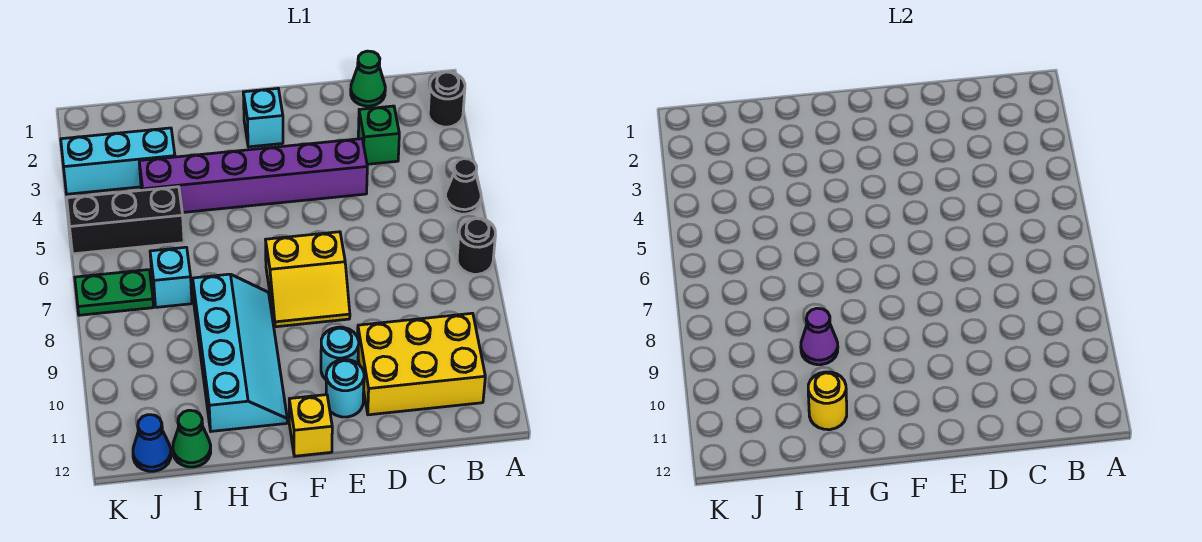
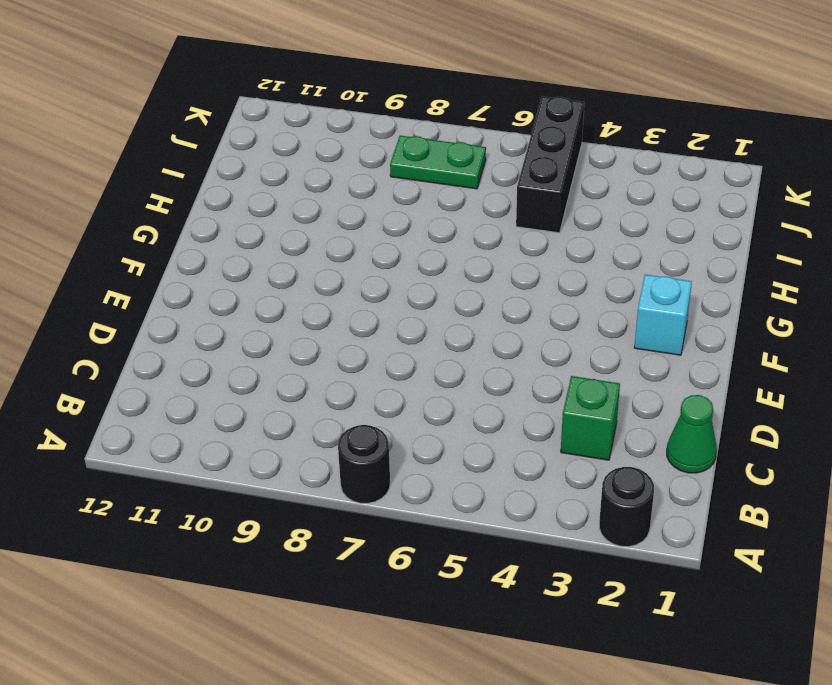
green plate J7:J8 level 1 -> green plate J7:K7 level 1
none -> black cone A5 level 1
none -> yellow brick B10:D11 level 1
none -> purple brick D4:I4 level 1

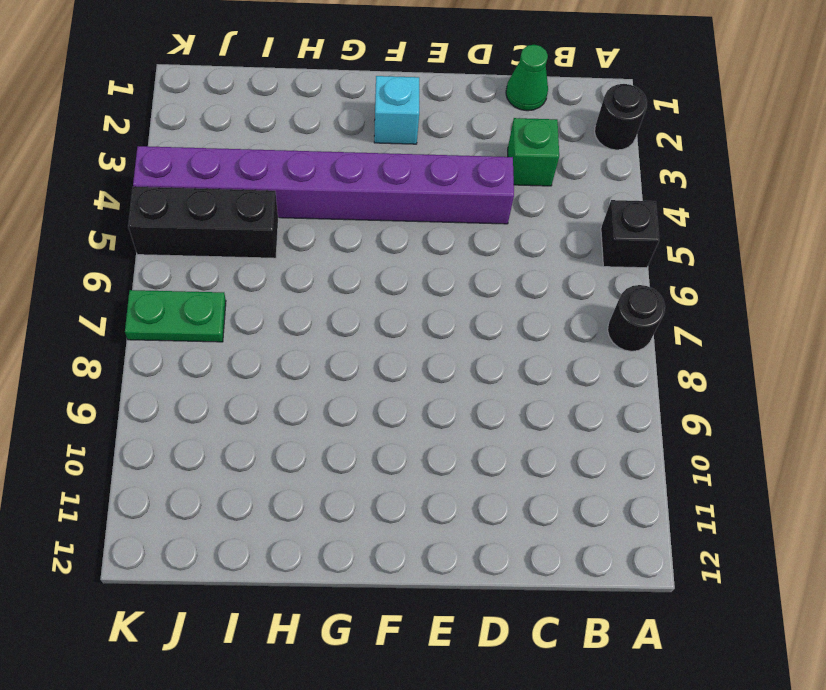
black brick A5 level 1 -> black cone A5 level 1
purple brick D4:K4 level 1 -> purple brick D4:I4 level 1
none -> yellow brick B10:D11 level 1
none -> yellow slope E7:F8 level 1 top 7
none -> cyan round brick E10 level 1

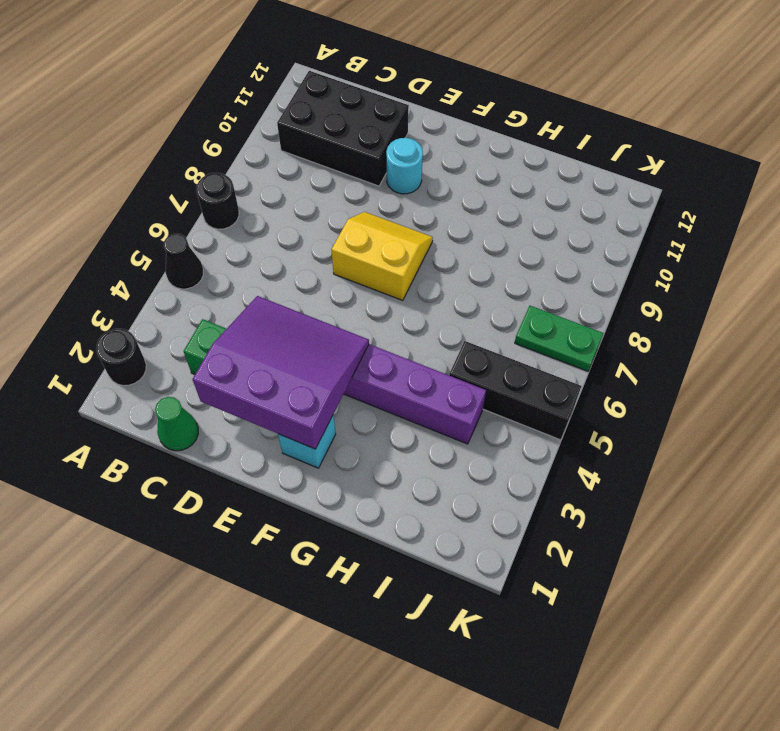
black brick B10:D11 level 1 -> yellow brick B10:D11 level 1
purple slope D2:F4 level 2 top 2 -> none
none -> cyan round brick E11 level 1
none -> yellow brick F12 level 1
none -> cyan slope G8:H11 level 1 top H

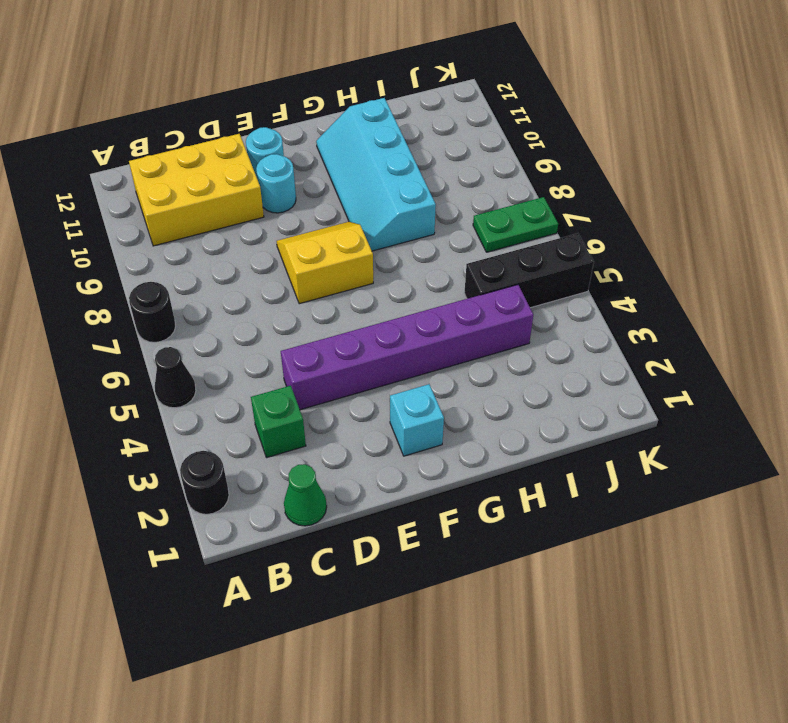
none -> yellow brick F12 level 1
none -> cyan brick I3:K3 level 1
none -> cyan brick I7 level 1

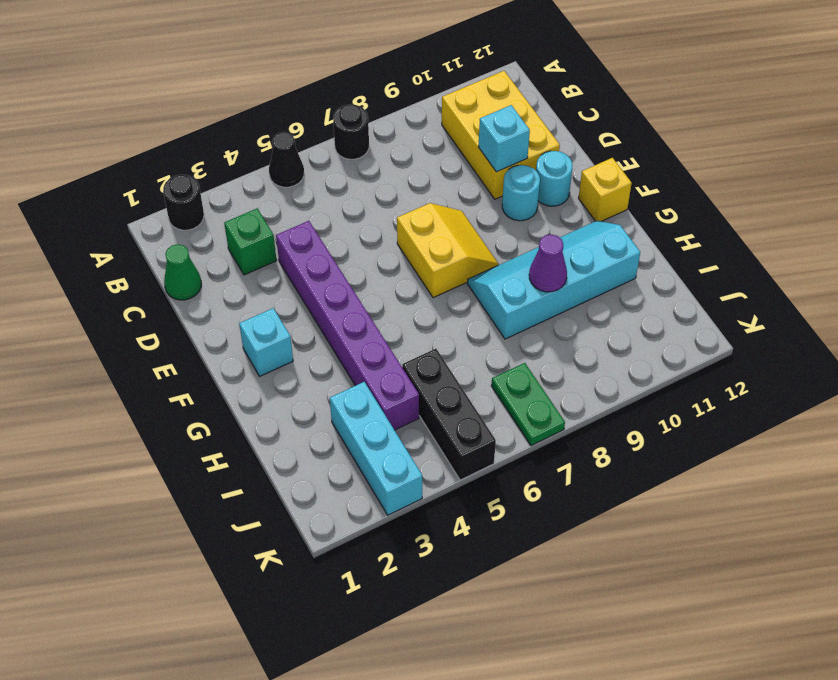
cyan brick D10 level 2 -> cyan brick I7 level 1
none -> green cone I12 level 1
none -> blue cone J12 level 1
none -> yellow round brick H11 level 2

